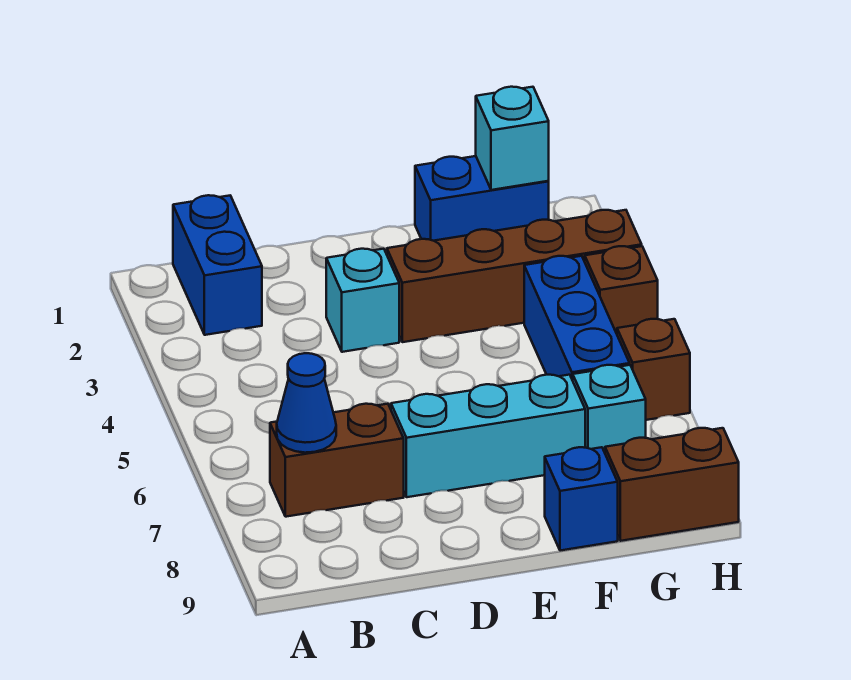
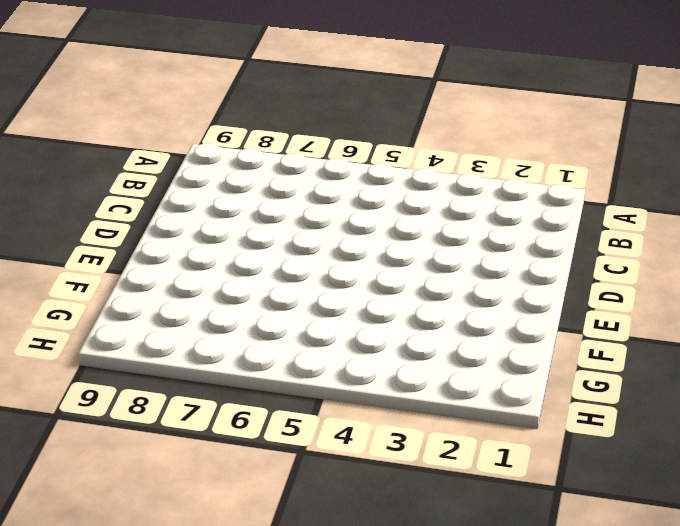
none -> blue brick B1:B2 level 1
none -> brown brick B7:C7 level 1
none -> cyan brick D3 level 1

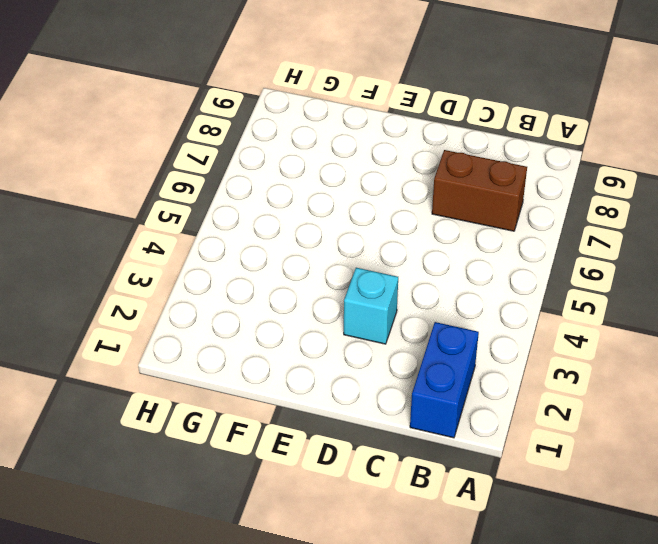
none -> cyan brick D7:F7 level 1
none -> brown brick E3:H3 level 1
none -> blue brick F1:G1 level 1

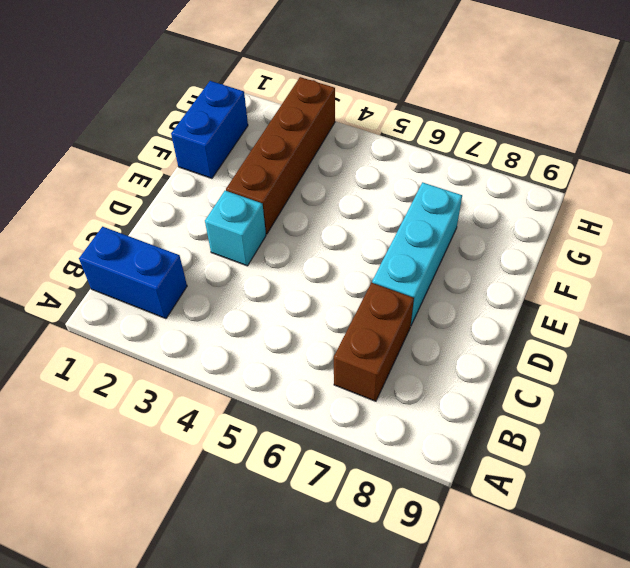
none -> blue brick F9 level 1
none -> blue brick G4:G6 level 1
none -> cyan brick G7 level 1

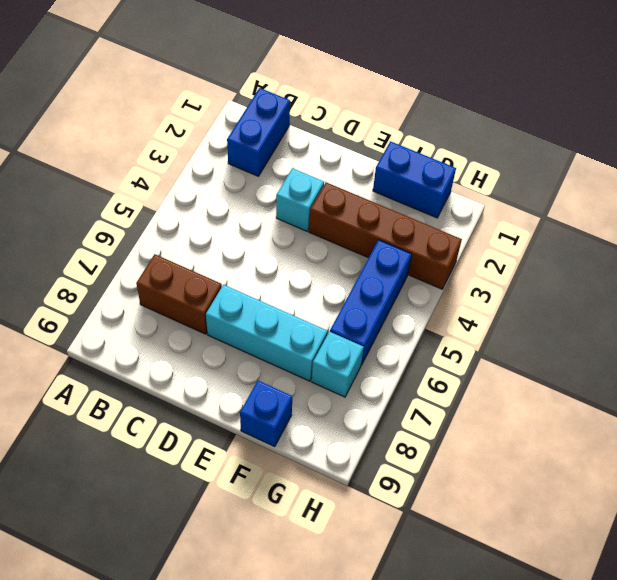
none -> brown brick G9:H9 level 1
none -> brown brick H4 level 1
none -> brown brick H6 level 1

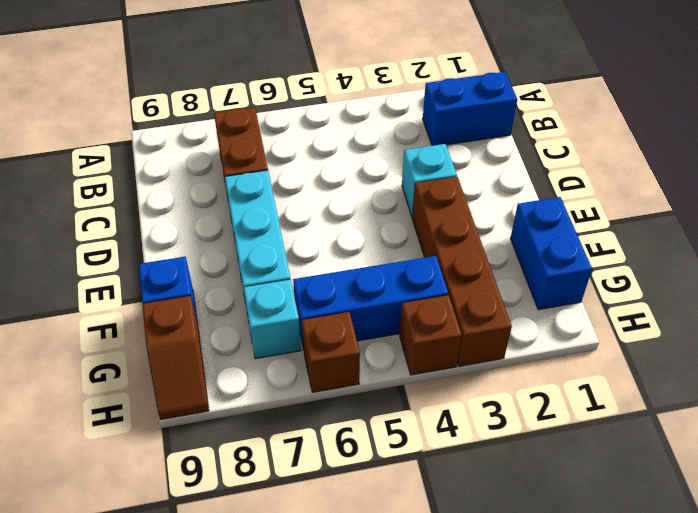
brown slope G9:H9 level 1 top G -> brown brick G9:H9 level 1
none -> blue cone B7 level 2
none -> cyan brick G1 level 2

